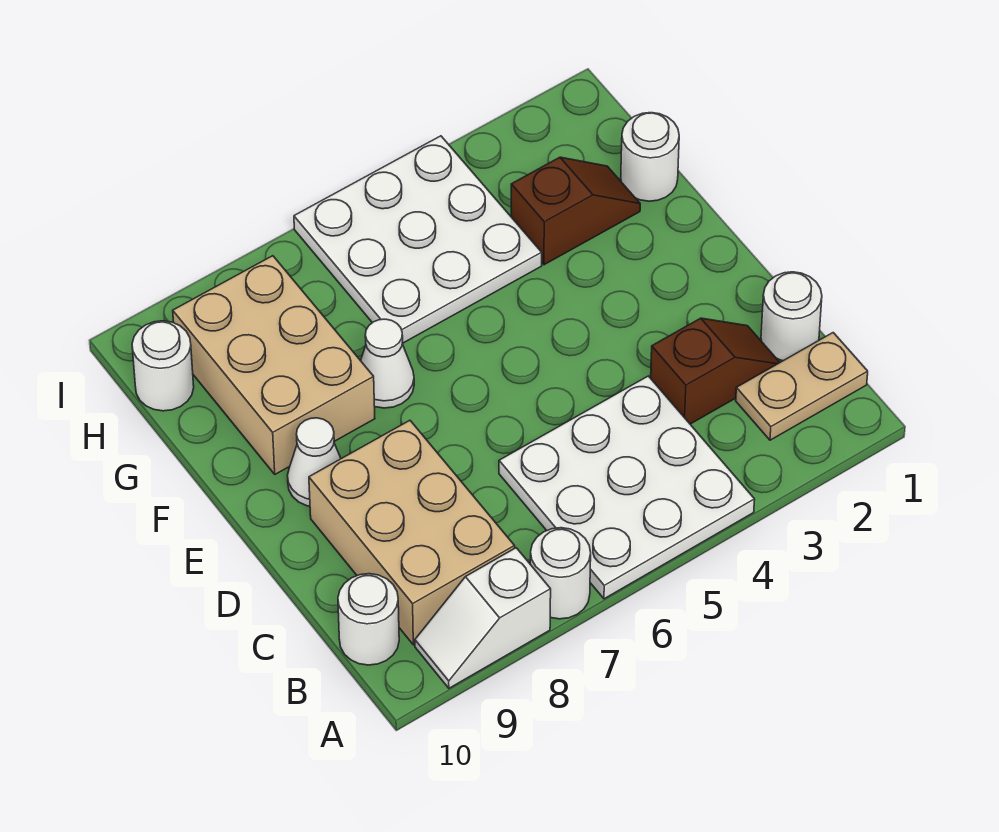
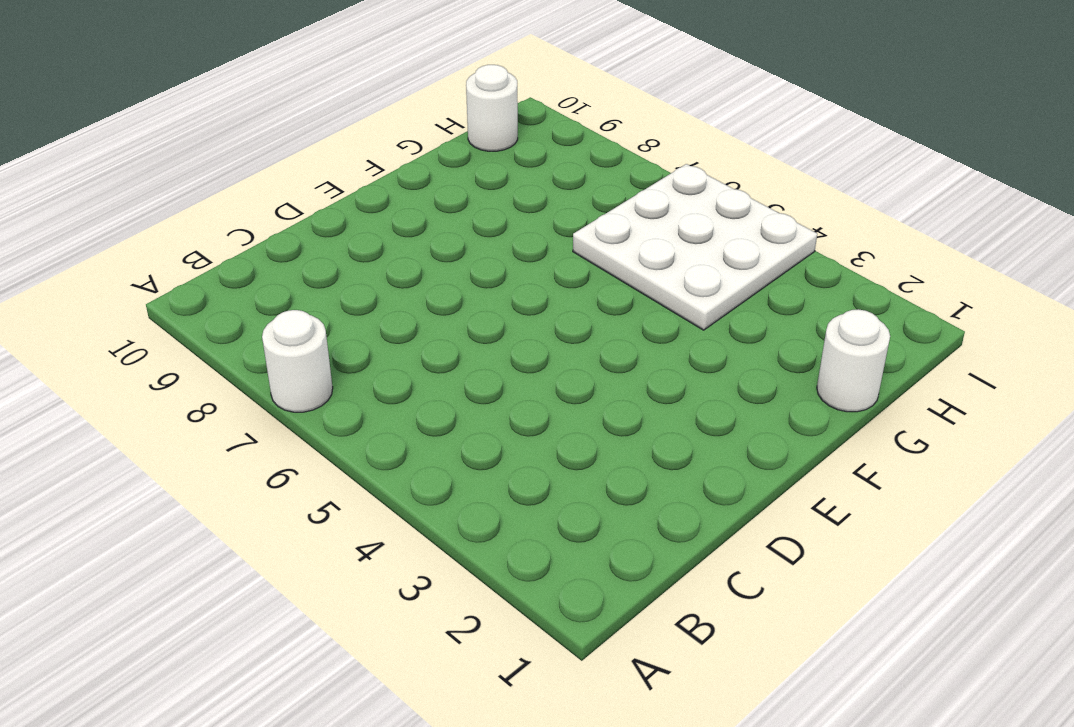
none -> white plate A4:C6 level 1
none -> white slope A8:A9 level 1 top 8
none -> tan plate B1:B2 level 1

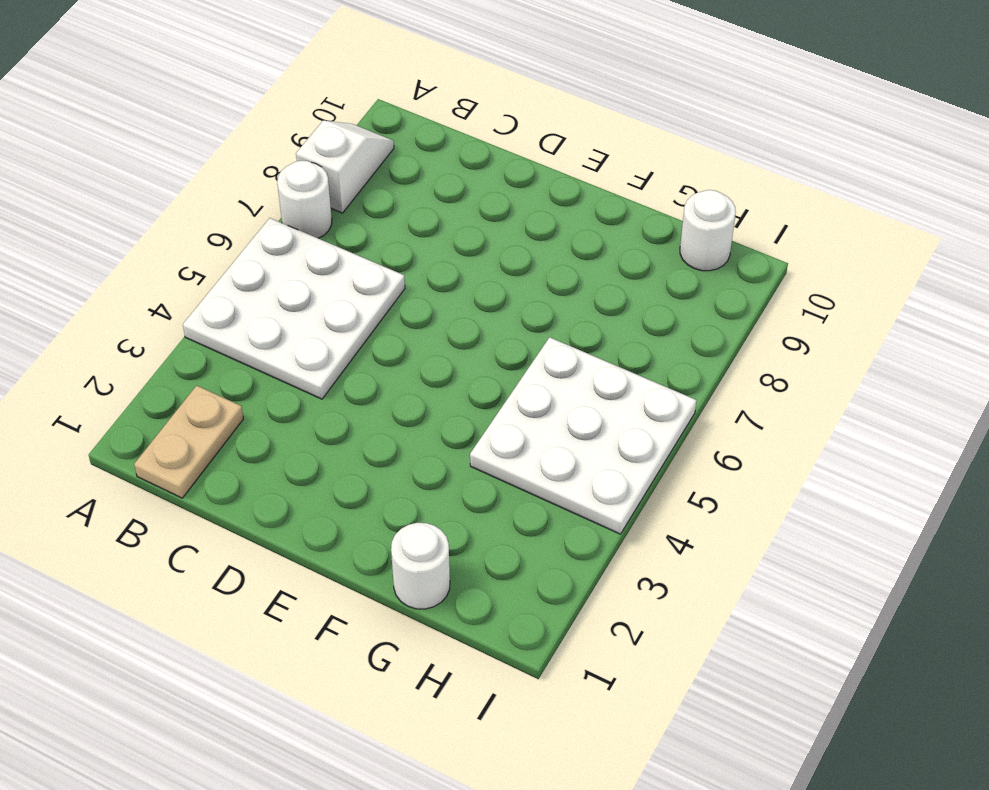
none -> tan brick B8:D9 level 1
none -> white round brick B10 level 1
none -> white round brick C1 level 1

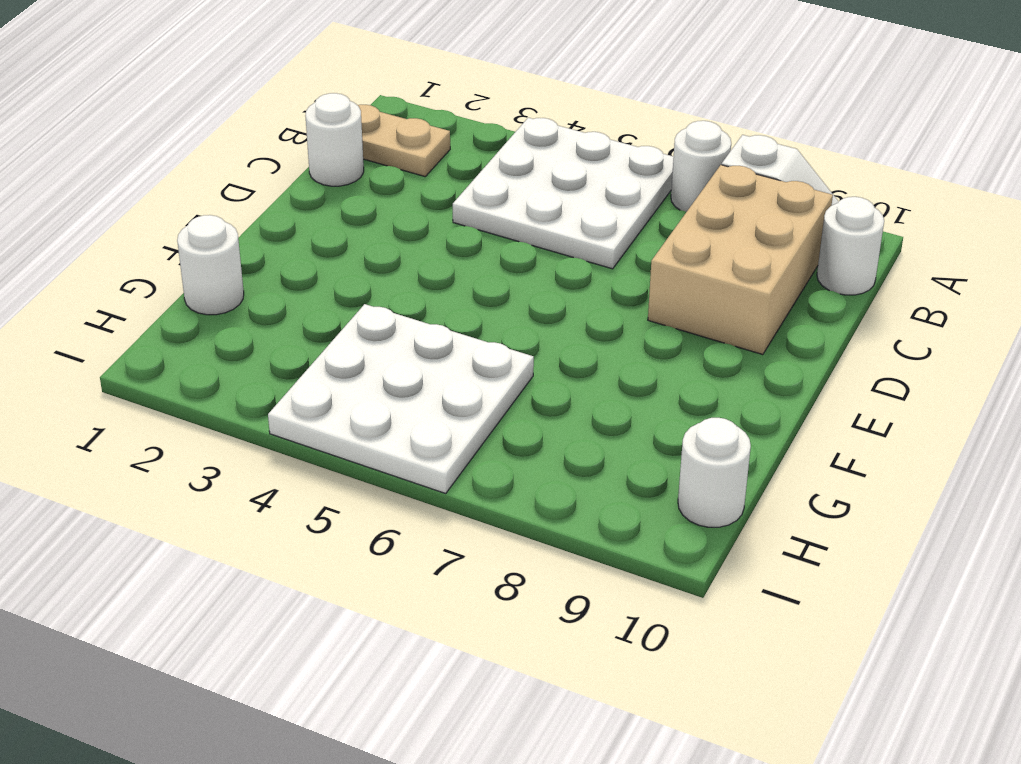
none -> brown slope C2:C3 level 1 top 3
none -> white cone E9 level 1
none -> white cone F7 level 1

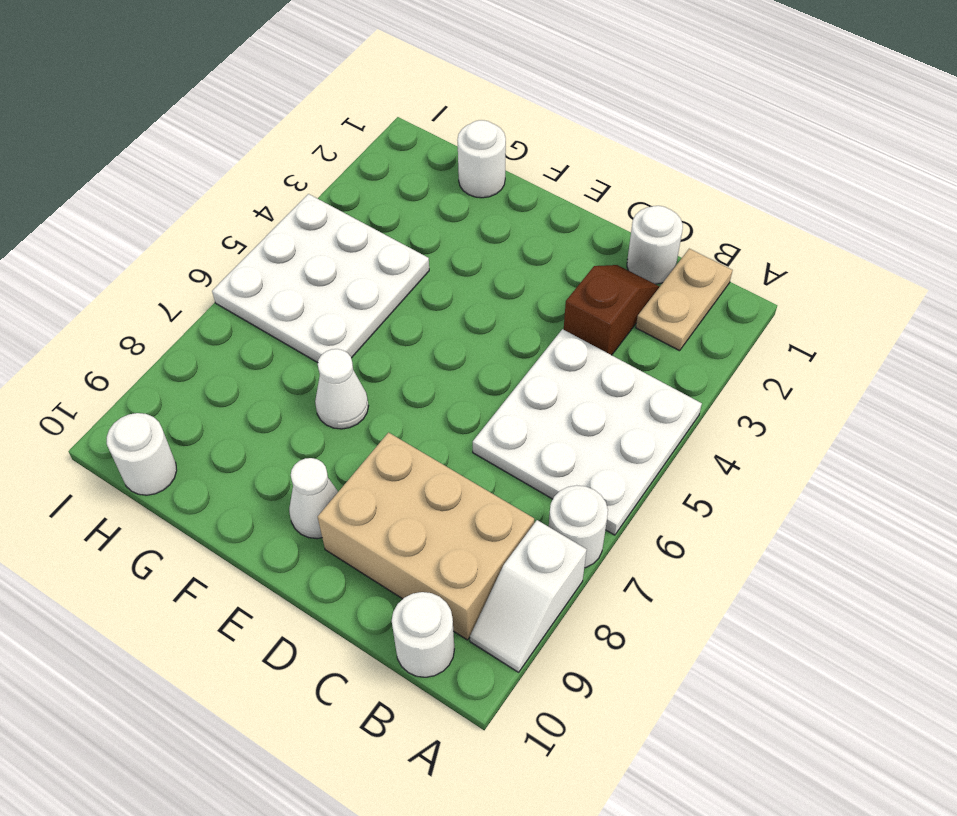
none -> tan brick F8:H9 level 1
none -> brown slope G2:G3 level 1 top 3

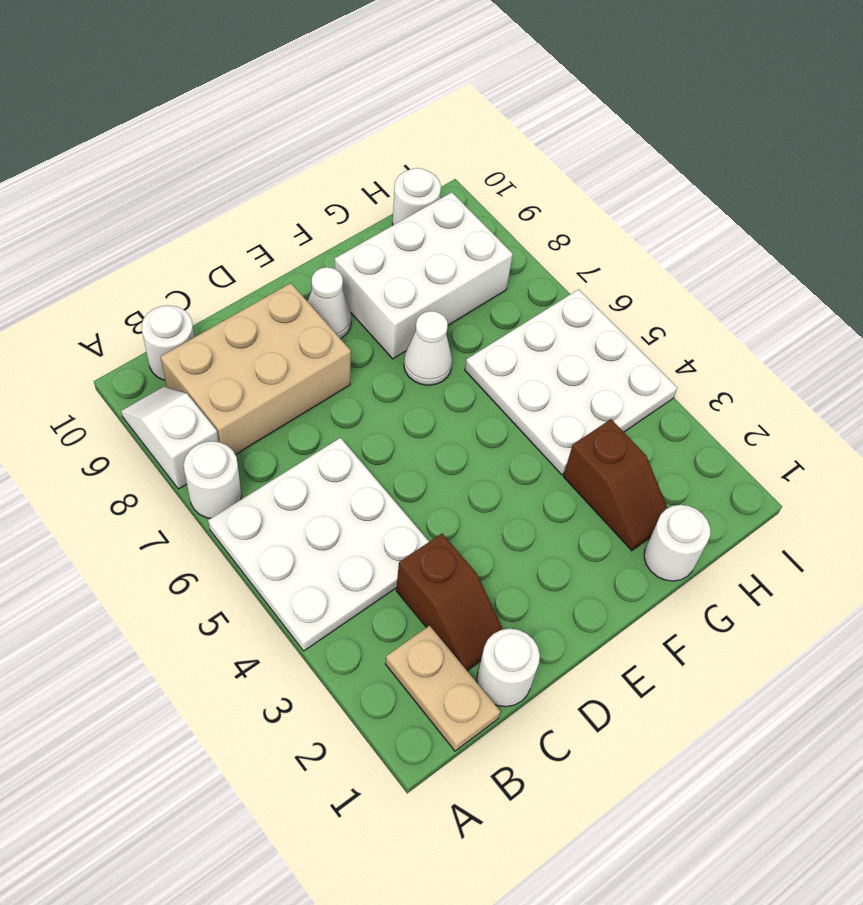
white brick F8:H9 level 1 -> tan brick F8:H9 level 1

